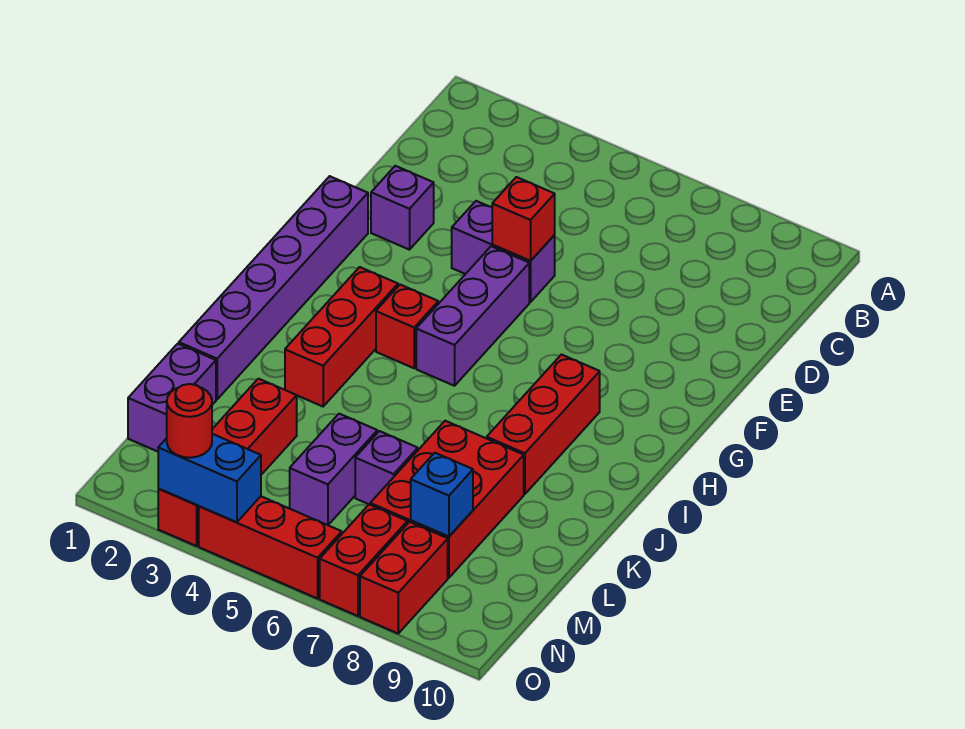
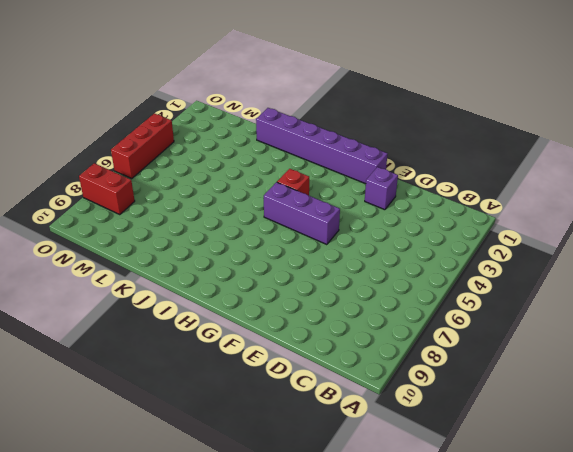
none -> purple brick E4:E5 level 1
none -> red brick H3:J3 level 1
none -> red brick H8:J8 level 1

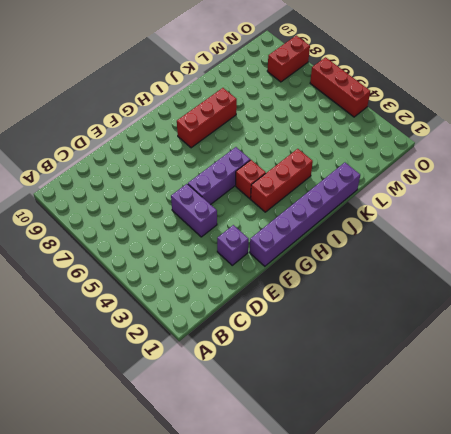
none -> red brick K7:M8 level 1
none -> purple brick L1:M1 level 1
none -> red brick L3:O3 level 1

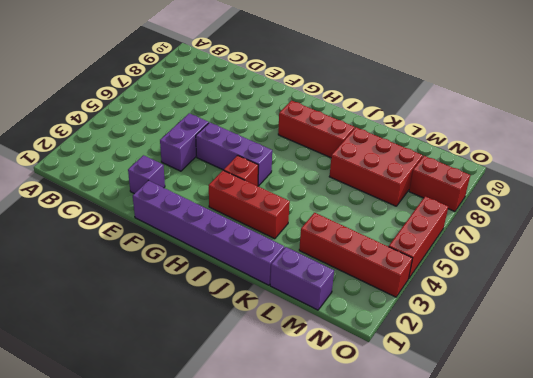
none -> purple brick L5:M5 level 1
none -> purple brick L6 level 1
none -> red brick N7:O7 level 1

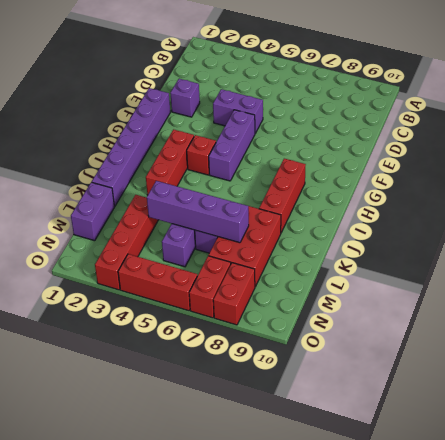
purple brick L4:L7 level 2 -> none
none -> red brick E5 level 2
none -> blue brick M8 level 2
none -> blue brick O3:O4 level 2

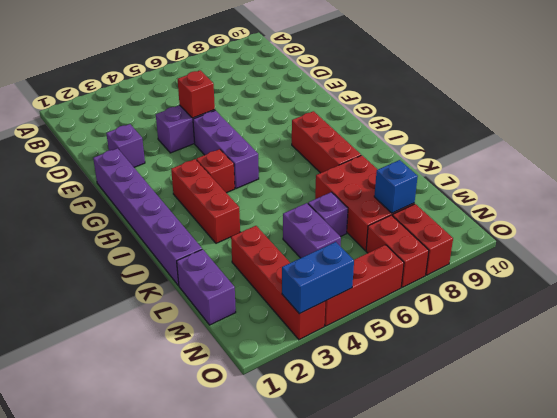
none -> red round brick O3 level 3

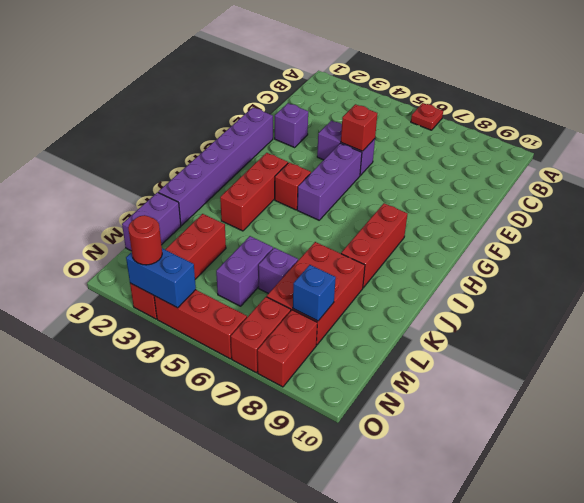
red plate A6 level 1 -> none

